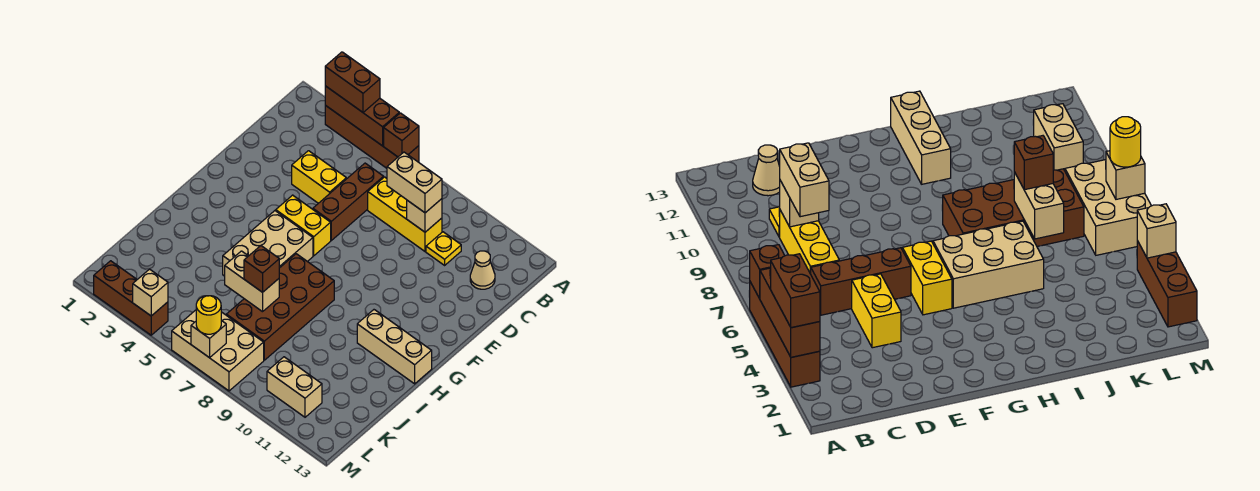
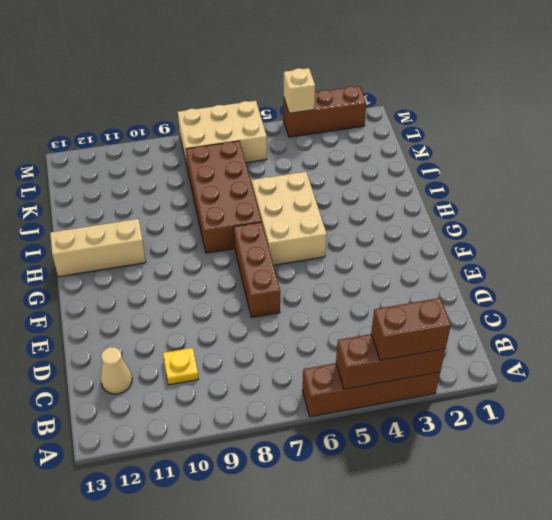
brown brick E7:G7 level 1 -> brown brick C6:E6 level 1
none -> yellow brick C7:C9 level 1
none -> yellow brick D4:D5 level 1
none -> yellow brick F5:F6 level 1

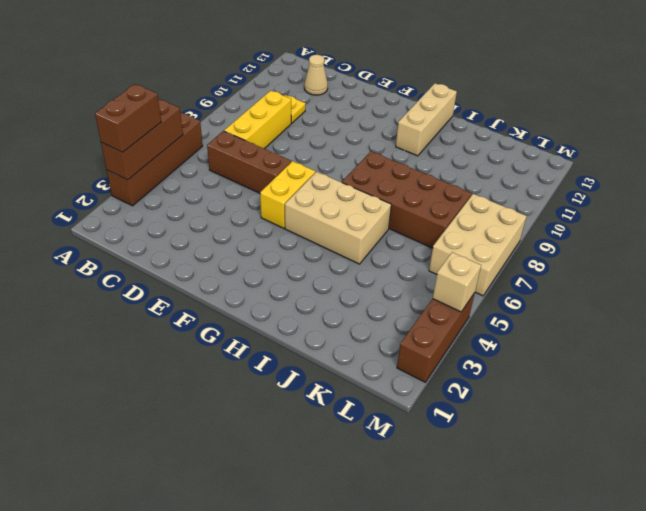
none -> yellow brick D4:D5 level 1
none -> tan brick L10:L11 level 1
none -> brown brick A6 level 2

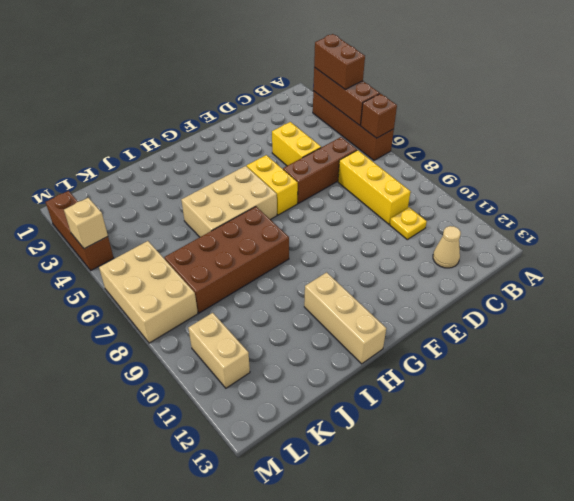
none -> tan brick C9 level 2
none -> tan brick J6:J7 level 2
none -> tan brick M7 level 2

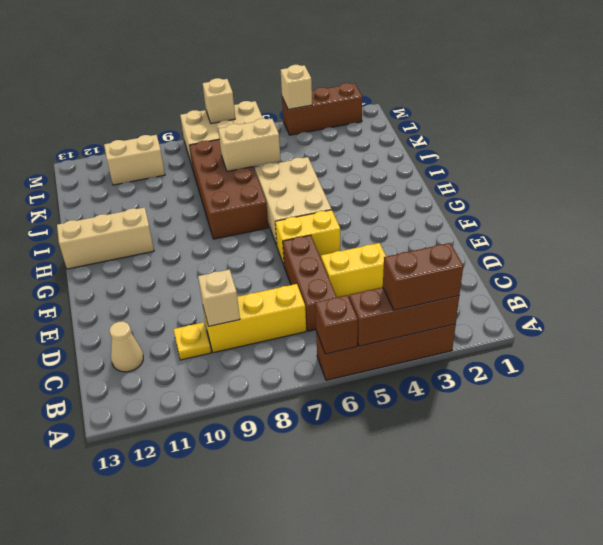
none -> tan brick C8:C9 level 3
none -> brown brick J7 level 3
none -> yellow round brick M7 level 3

